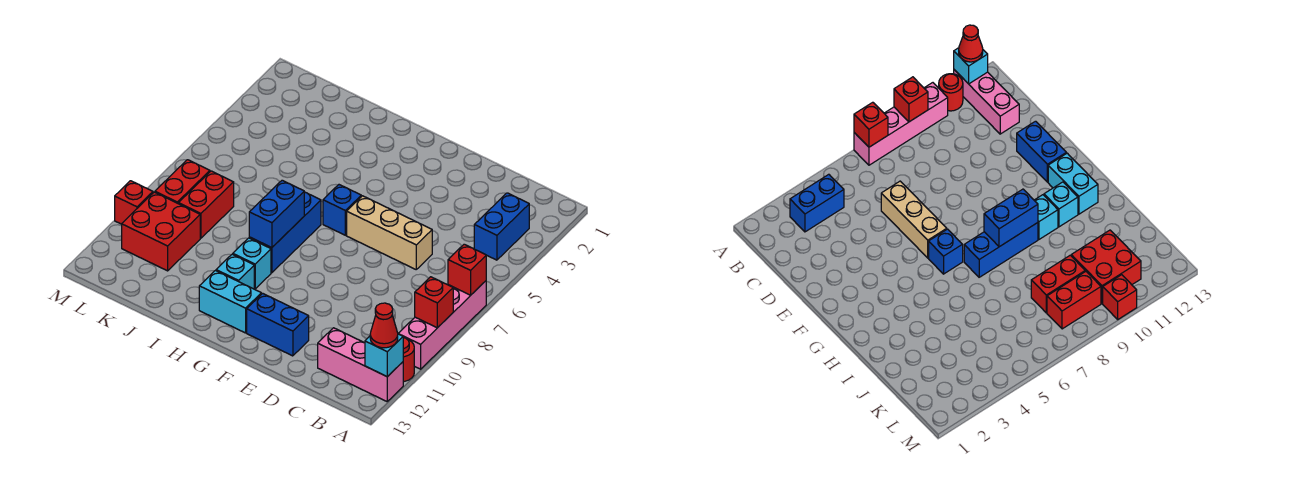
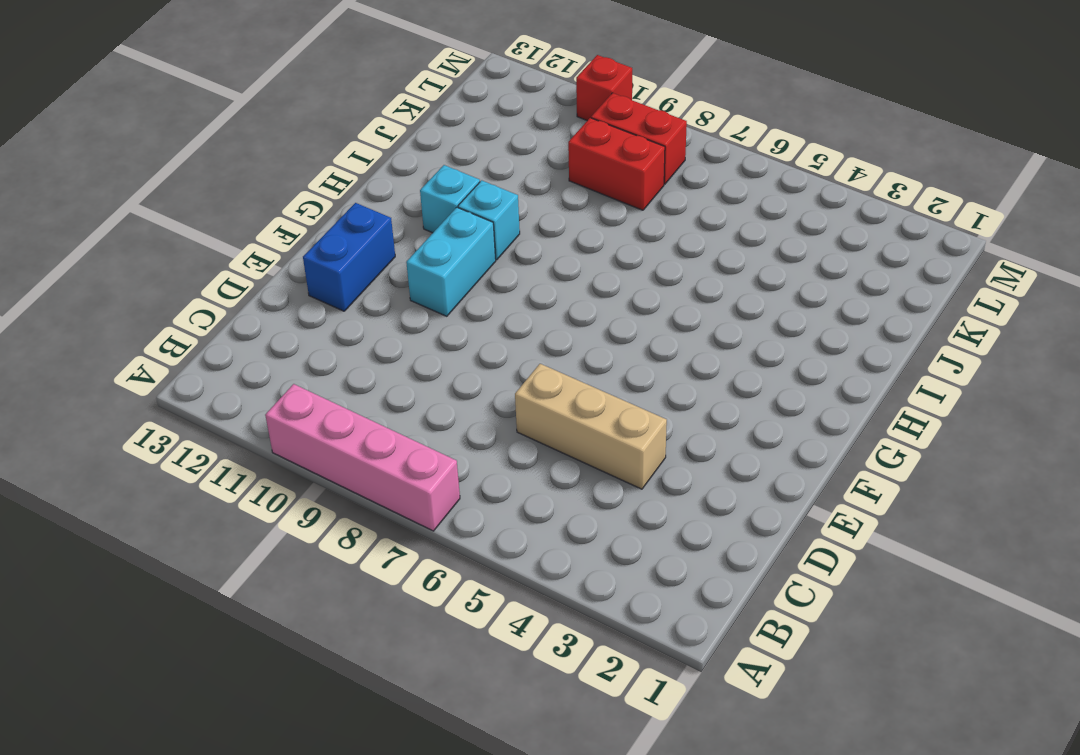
tan brick D4:D6 level 1 -> tan brick D6:F6 level 1
cyan brick F10:G10 level 1 -> cyan brick G12:H12 level 1
none -> red round brick A11 level 1
none -> pink brick A12:C12 level 1
none -> blue brick B3:B4 level 1

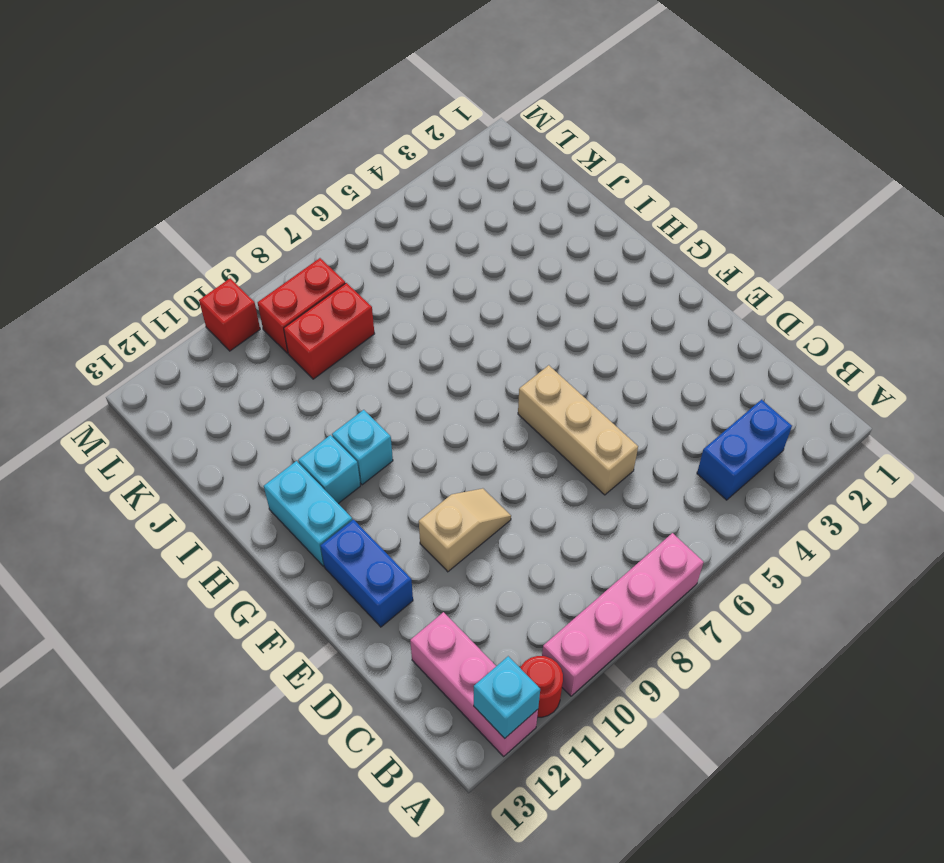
tan slope E9:E10 level 1 top 10 -> none
none -> blue brick G6 level 1
none -> blue brick H7:H9 level 1
none -> red brick K10:L11 level 1

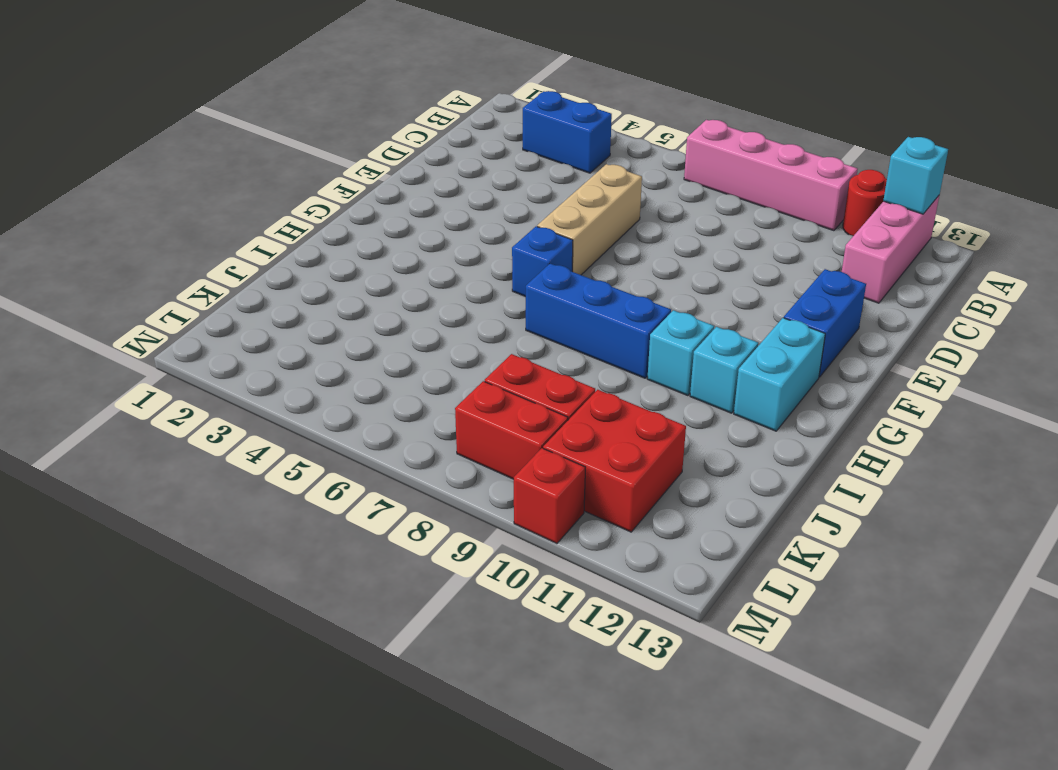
none -> red brick A7 level 2
none -> red brick A9 level 2
none -> blue brick H8:H9 level 2

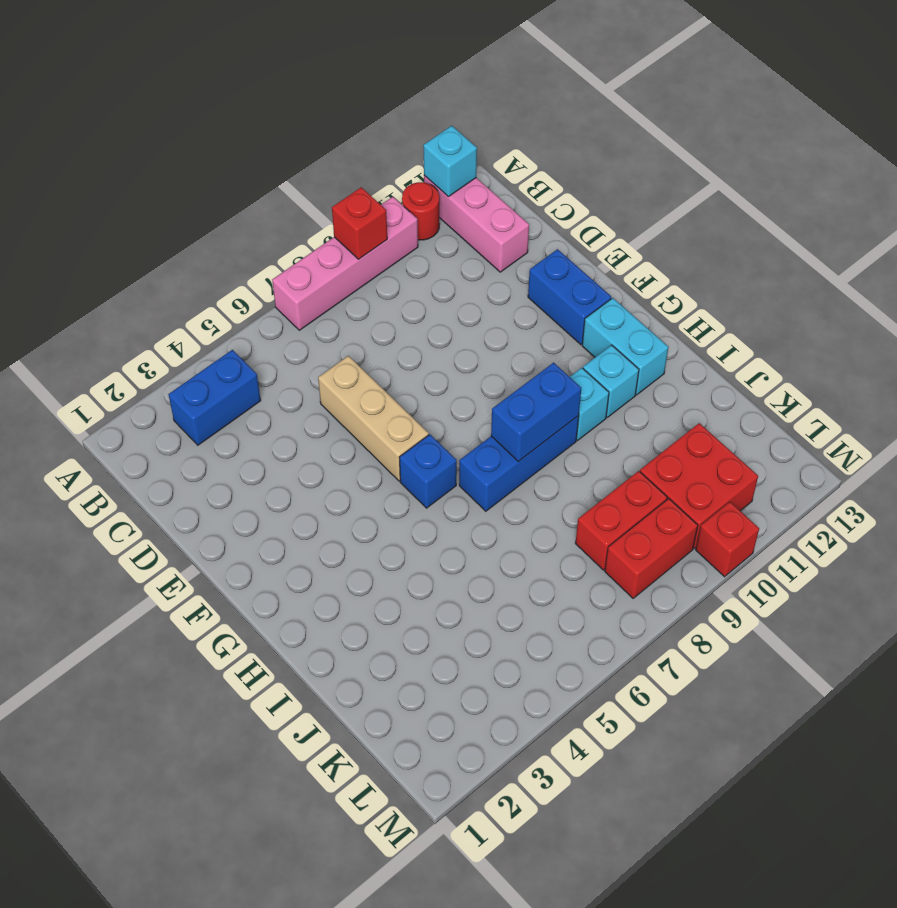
none -> red brick A7 level 2
none -> red cone A12 level 3

